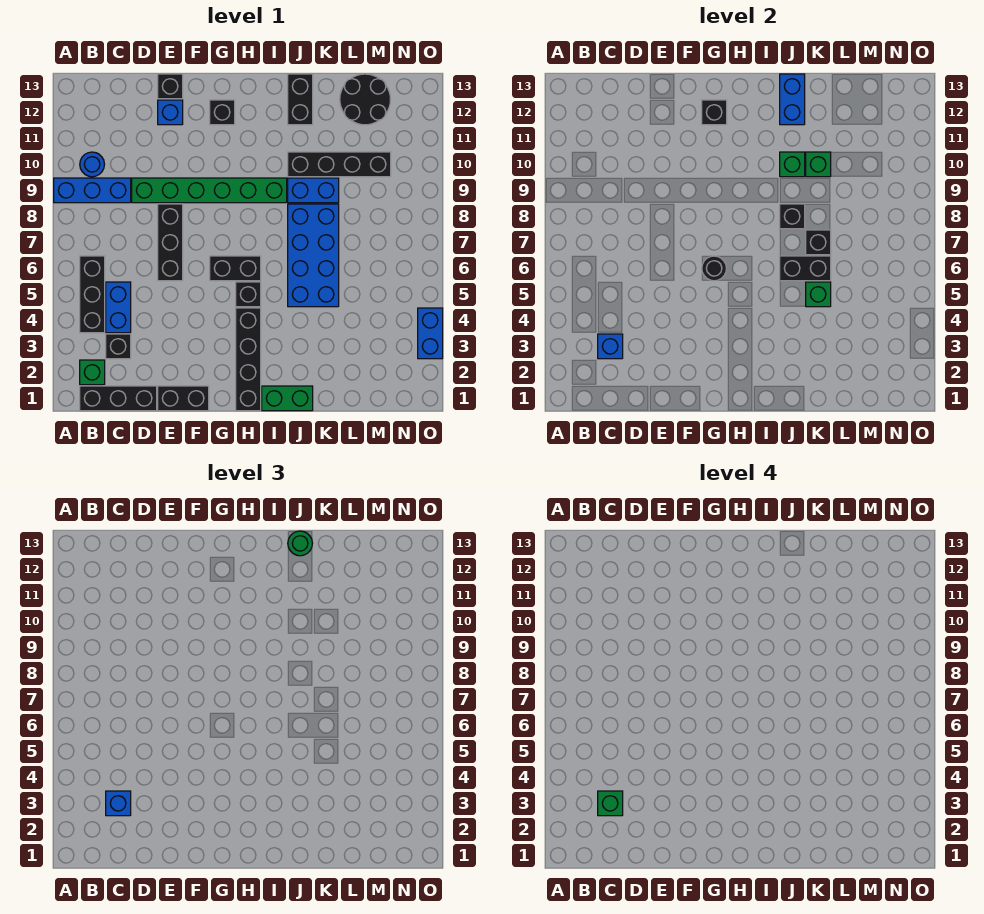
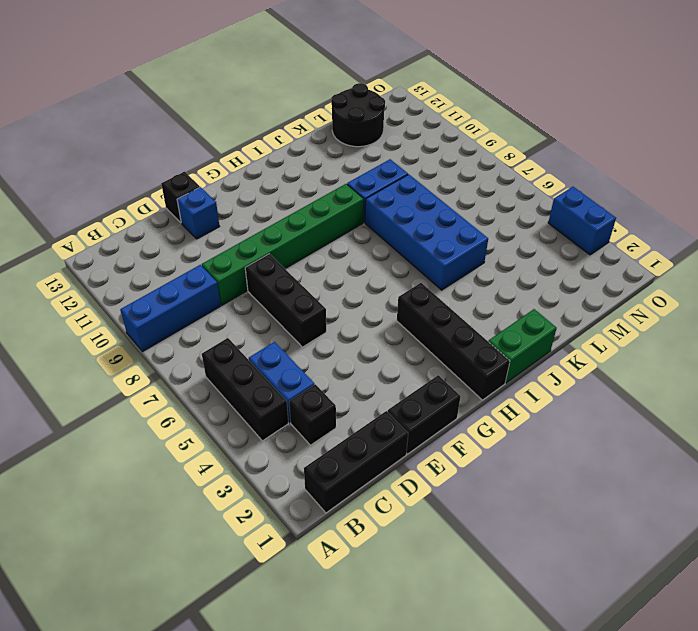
none -> green brick B2 level 1
none -> blue round brick B10 level 1
none -> black brick G6:H6 level 1
none -> black brick G12 level 1

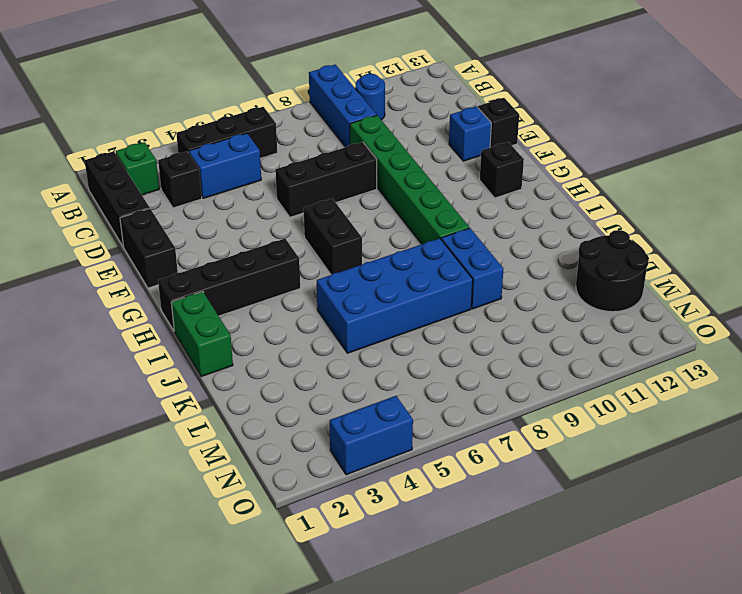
none -> black brick H5 level 1
none -> black brick J10:M10 level 1
none -> black brick J12:J13 level 1
none -> blue brick C3 level 2

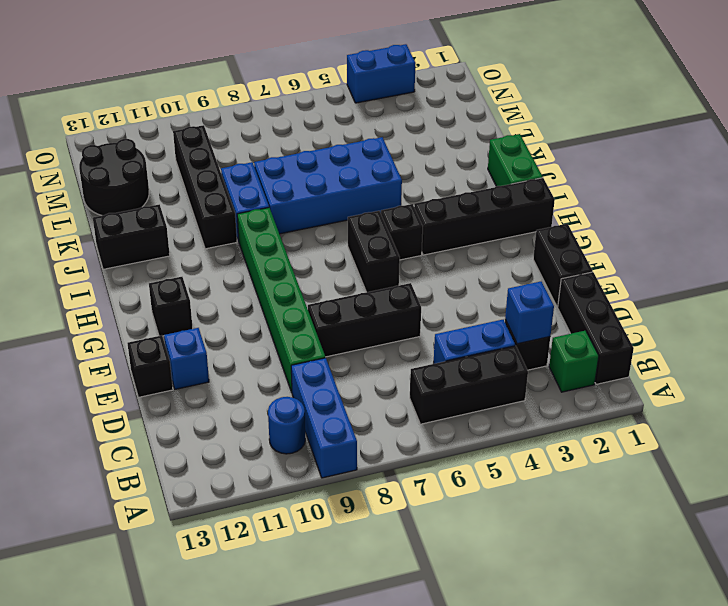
none -> black round brick G6 level 2
none -> black brick G12 level 2
none -> black brick J6:K6 level 2
none -> black brick J8 level 2

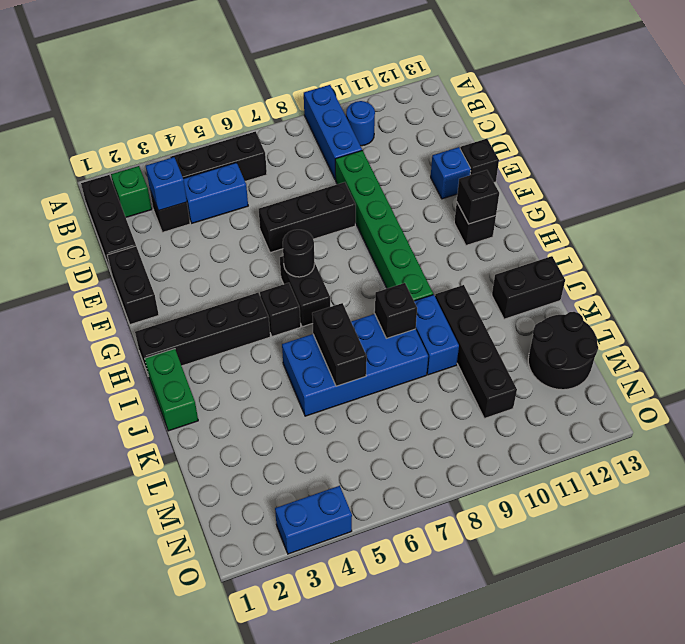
none -> green brick J10 level 2
none -> blue brick J12:J13 level 2
none -> green brick K5 level 2
none -> black brick K7 level 2

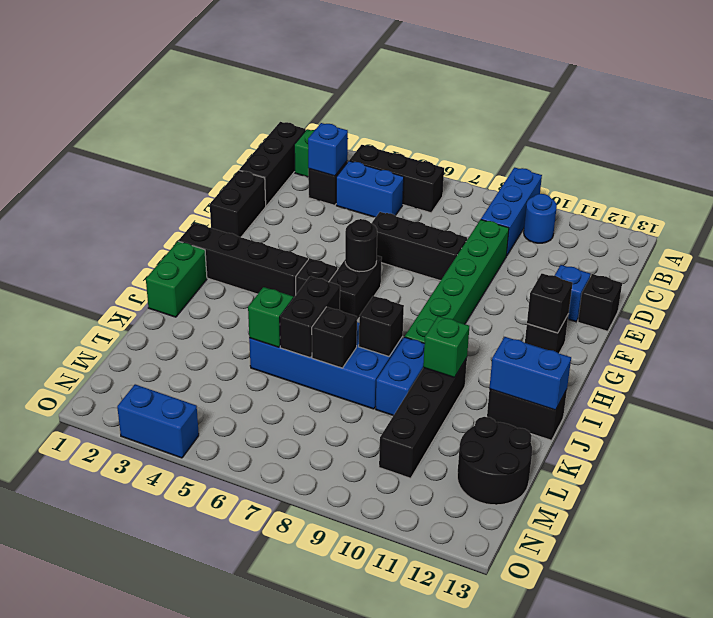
none -> green brick K10 level 2
none -> blue brick C3 level 3
none -> green round brick J13 level 3
none -> green brick C3 level 4

